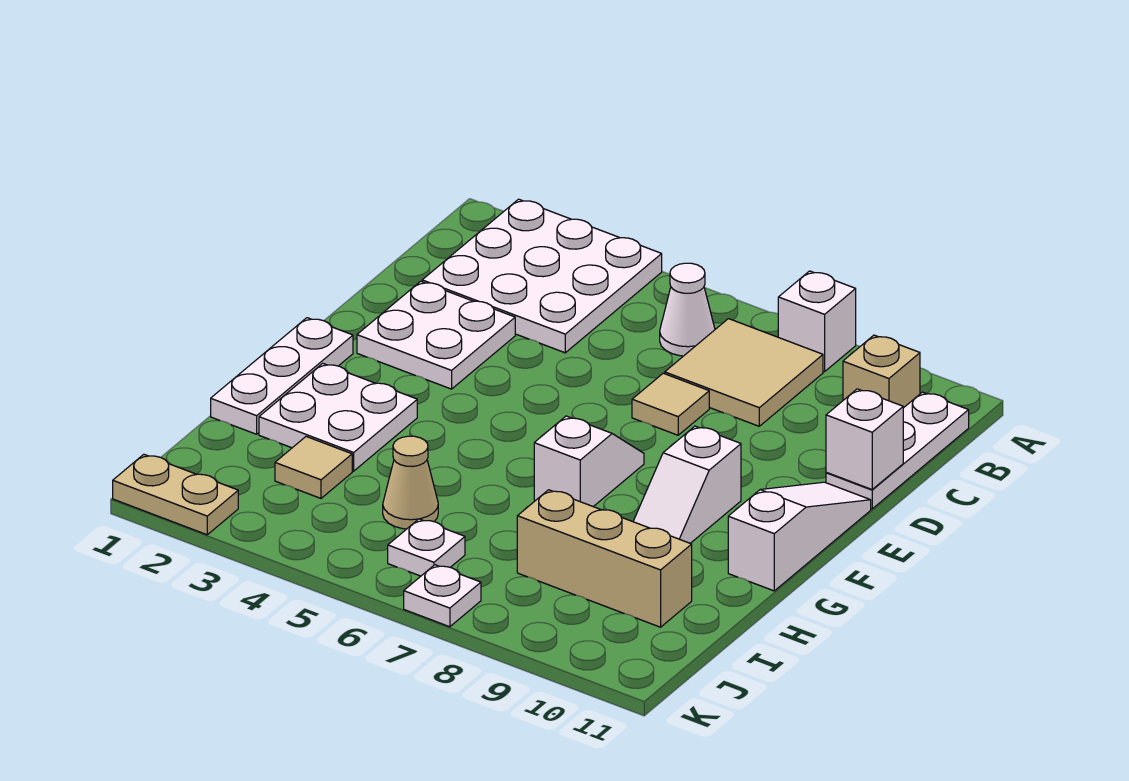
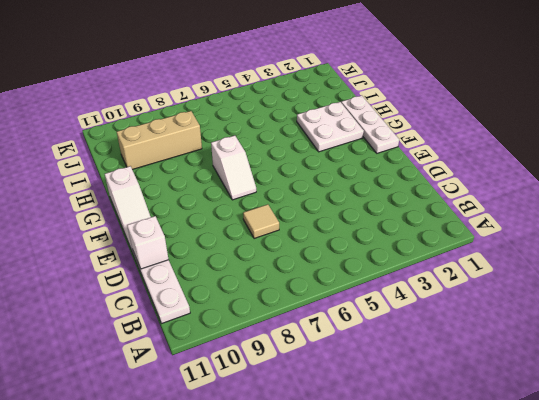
none -> white plate A2:C4 level 1
none -> white brick A8 level 1
none -> white cone B6 level 1

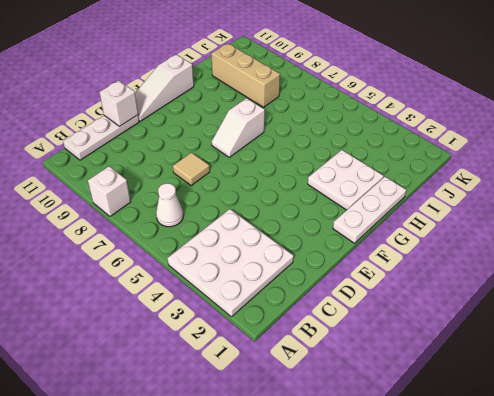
none -> tan tile B7:C8 level 1
none -> tan brick B10 level 1
none -> white plate D2:E3 level 1

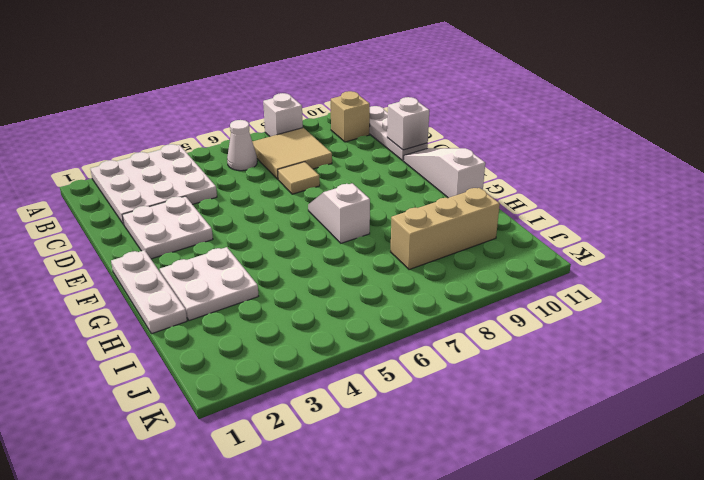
none -> white slope F9:G9 level 1 top F
none -> tan tile I3 level 1
none -> tan cone I5 level 1

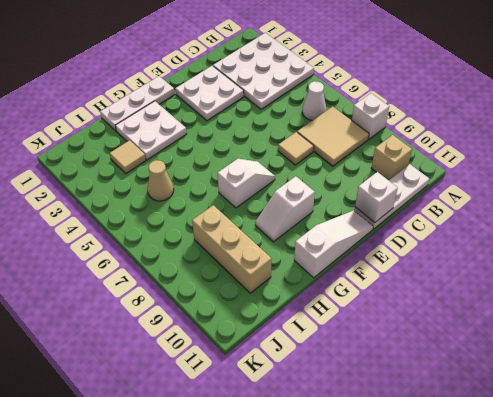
none -> white plate J6 level 1
none -> tan plate K1:K2 level 1
none -> white plate K7 level 1

